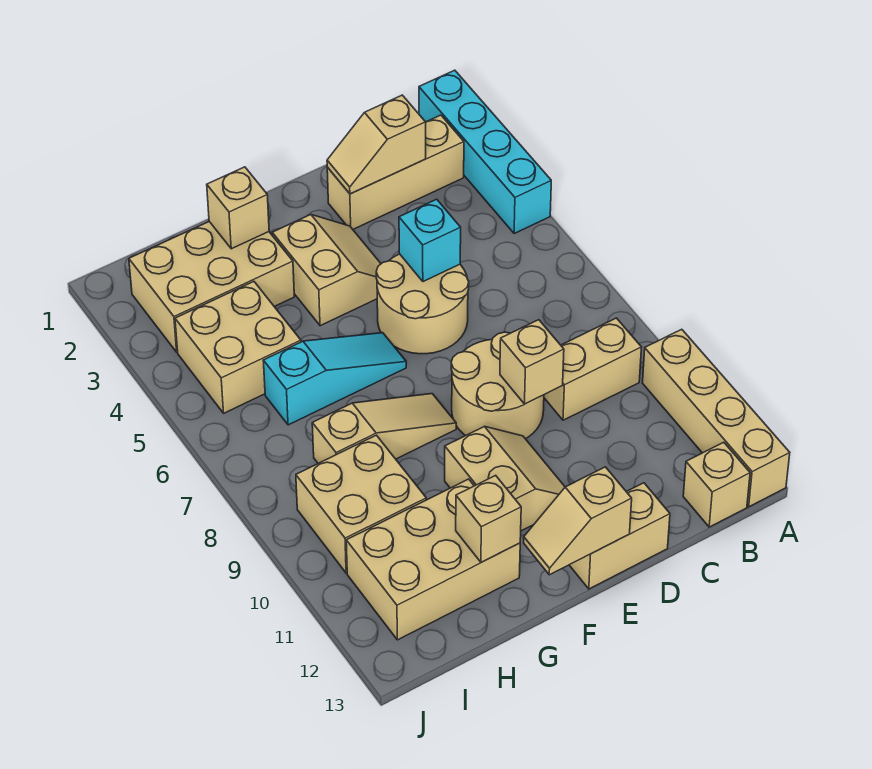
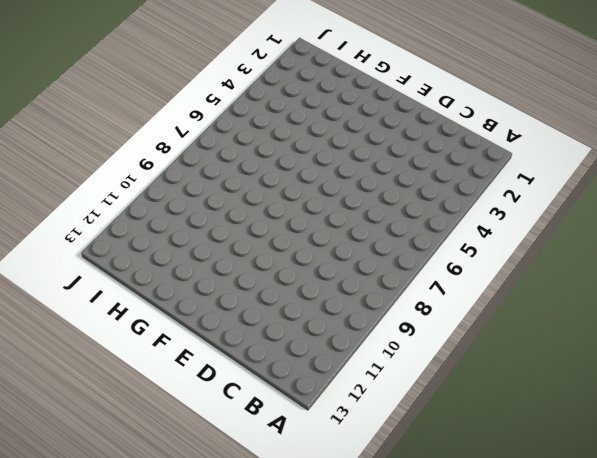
none -> cyan brick A1:A4 level 1
none -> tan brick A10:A13 level 1
none -> tan brick B2:D2 level 1

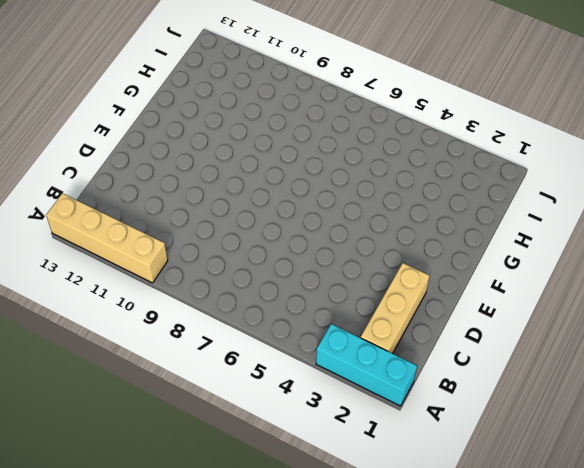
cyan brick A1:A3 level 1 -> cyan brick A1:A4 level 1
none -> tan brick B9:C9 level 1
none -> tan brick B13 level 1
none -> tan round brick D5:E6 level 1

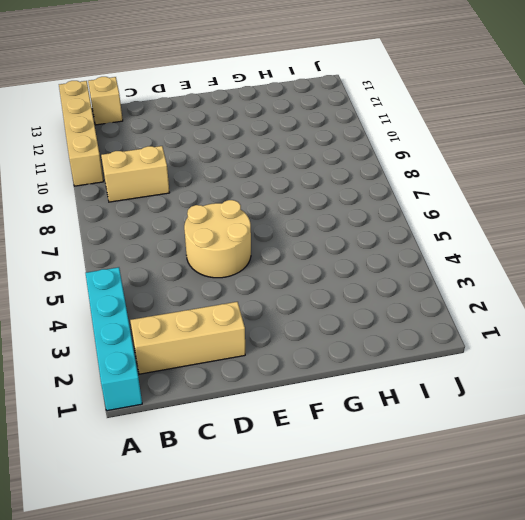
none -> tan round brick D8:E9 level 1
none -> tan brick D13:E13 level 1
none -> tan slope E3:F4 level 1 top F

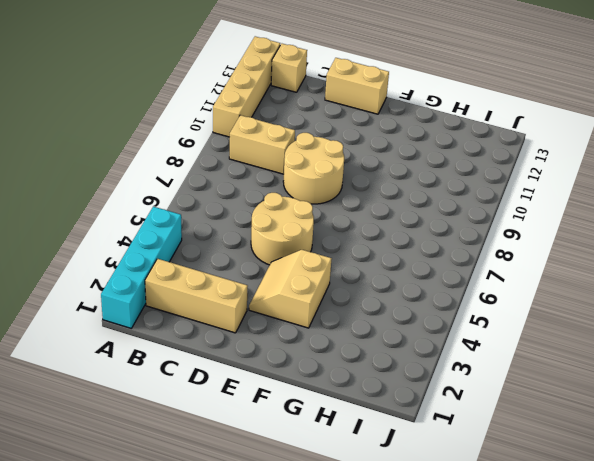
none -> tan slope E10:F11 level 1 top F
none -> cyan slope F6:H6 level 1 top H
none -> tan slope F8:H8 level 1 top H

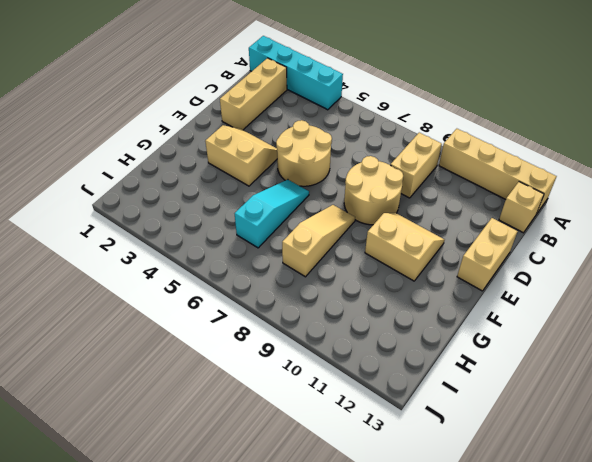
none -> tan brick G2:I3 level 1
none -> tan brick G11:I12 level 1
none -> tan brick H4:I5 level 1

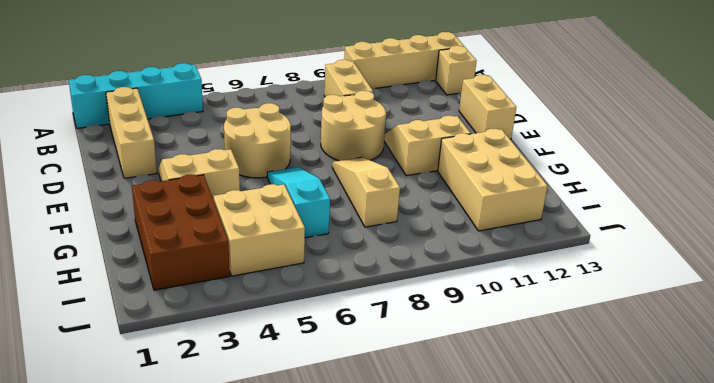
brown brick G2:I3 level 1 -> tan brick G2:I3 level 1
none -> tan brick H9:I10 level 1
none -> tan slope C2:D2 level 2 top C
none -> cyan brick D5 level 2

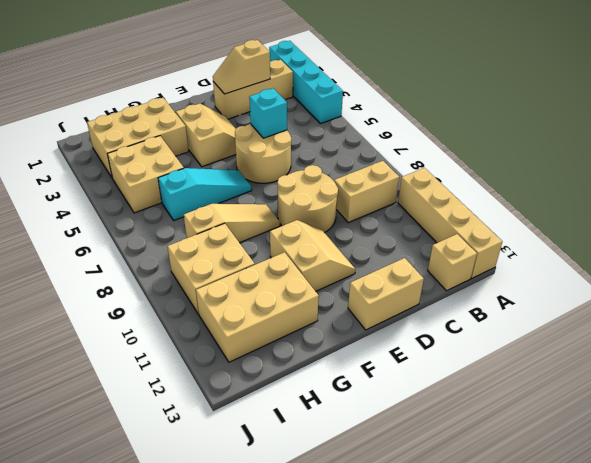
none -> tan brick D9 level 2
none -> tan slope E13:F13 level 2 top E
none -> tan brick G2 level 2

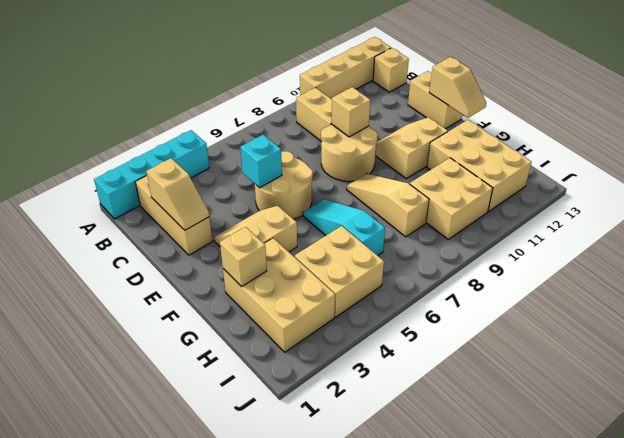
none -> tan brick G12 level 2

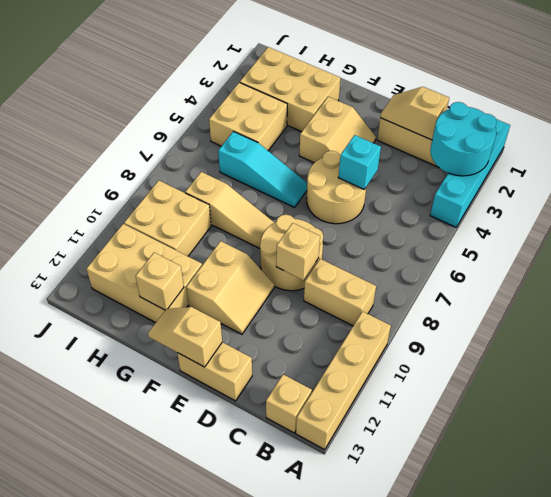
cyan round brick A2:B3 level 2 -> none
none -> tan brick G2 level 2

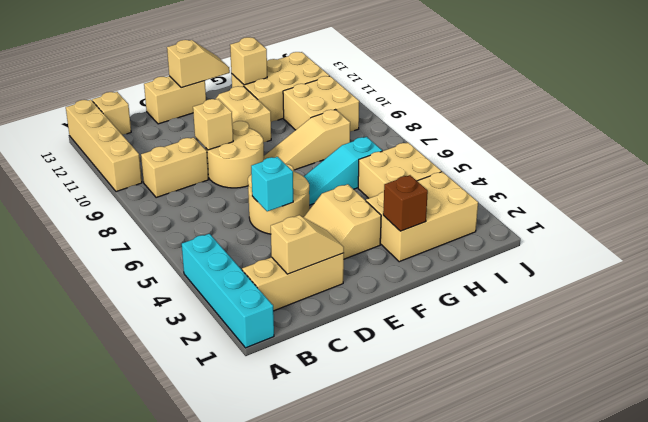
brown brick G2 level 2 -> tan brick G2 level 2

